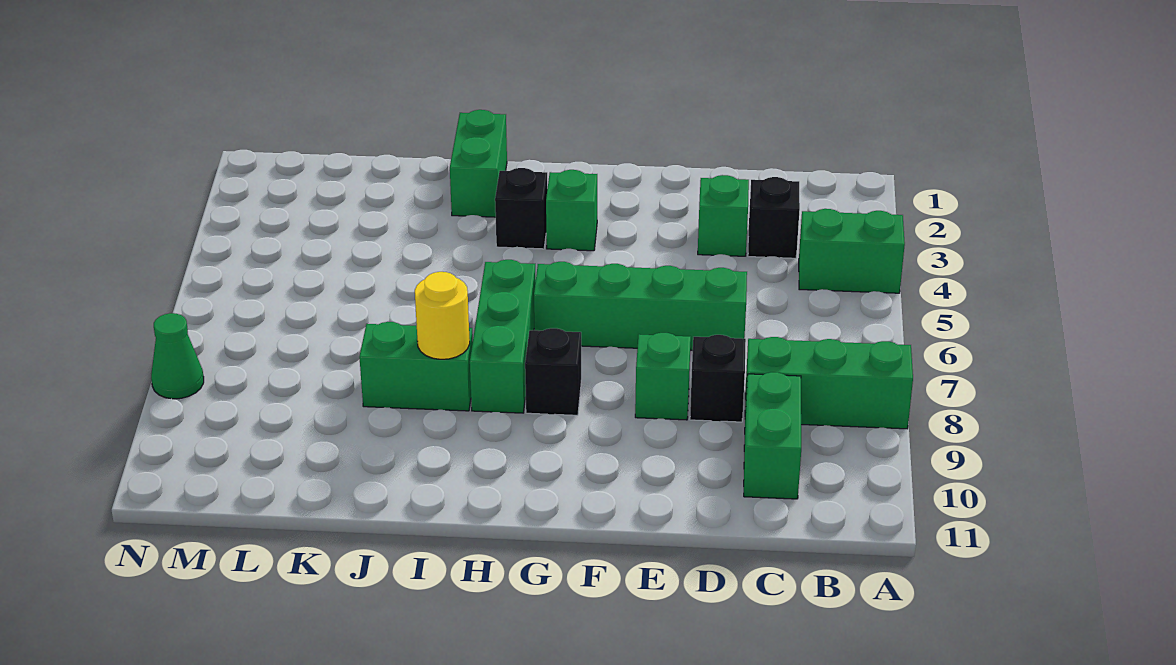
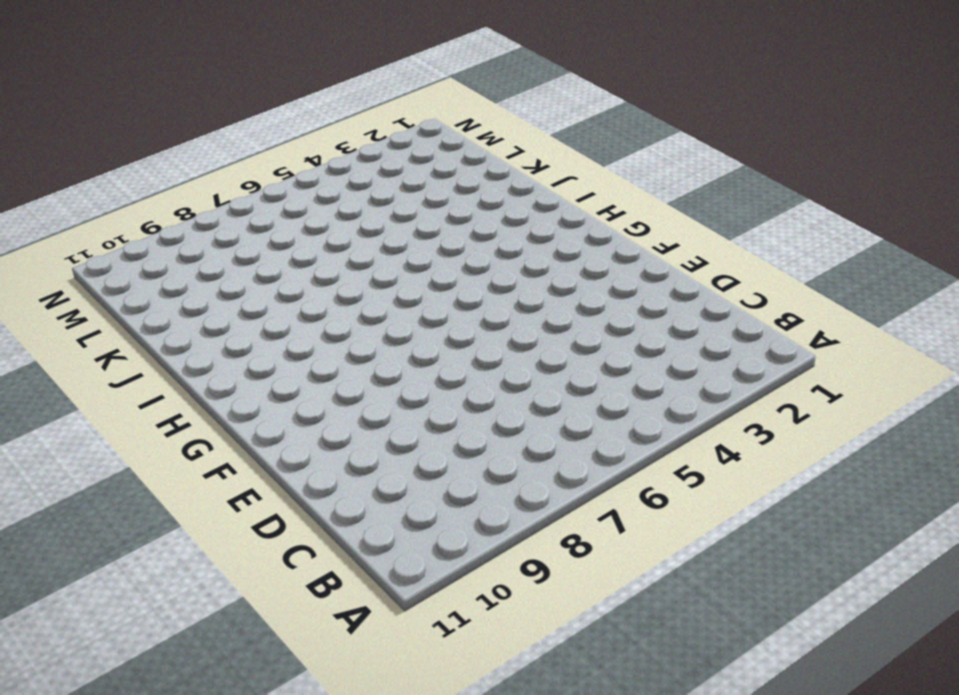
none -> green brick A4:B4 level 1
none -> green brick A8:C8 level 1
none -> black brick C3 level 1

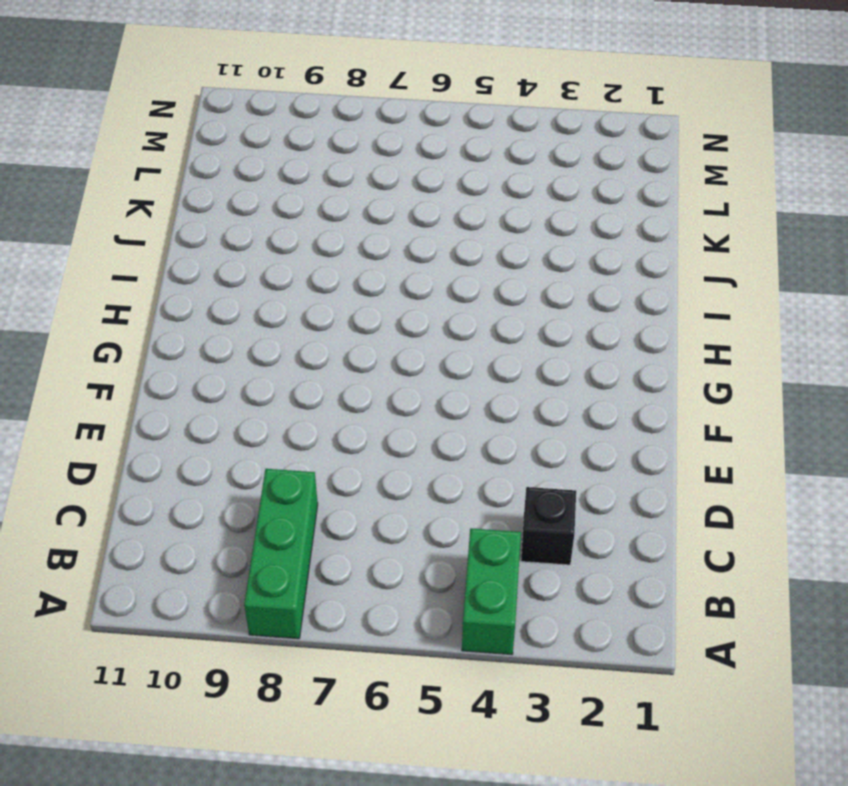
none -> green brick C9:C10 level 1
none -> green brick D3 level 1
none -> green brick D6:G6 level 1

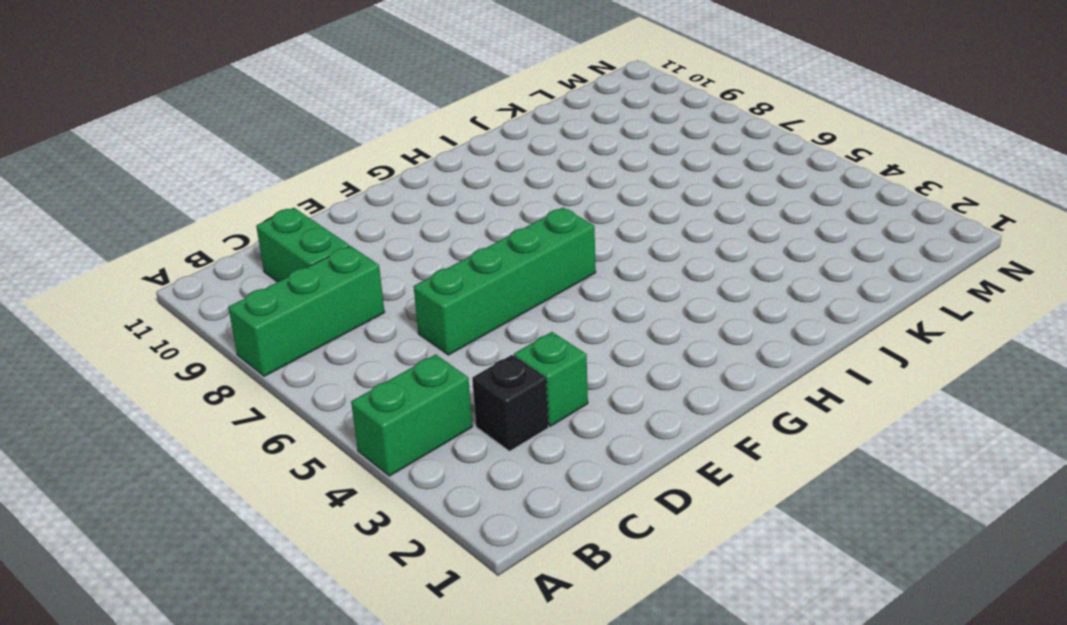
none -> black brick D8 level 1
none -> green brick E8 level 1
none -> green brick G3 level 1

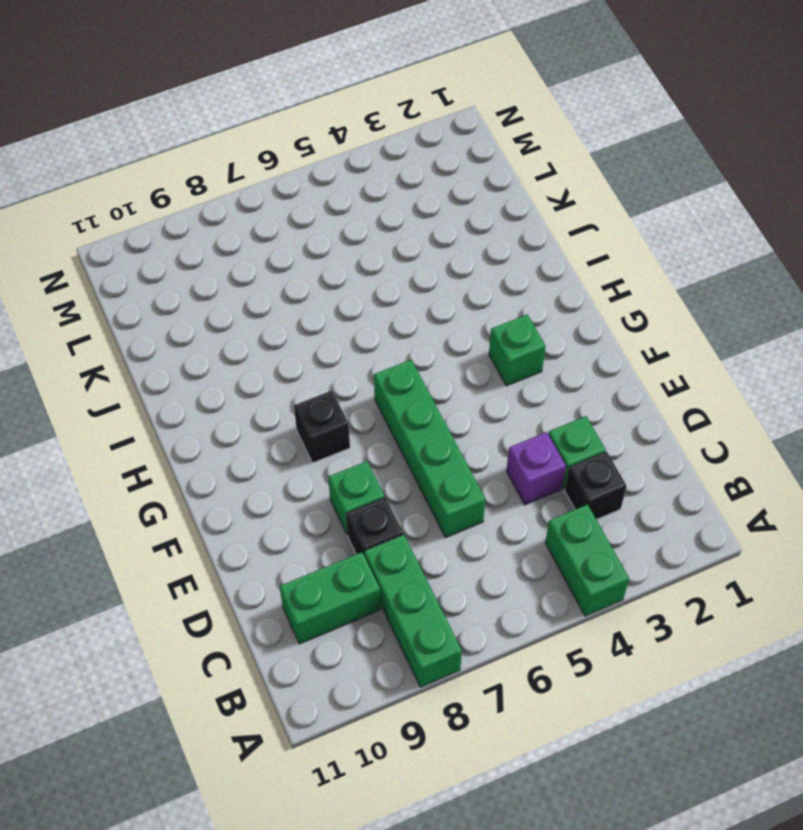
purple brick D4 level 1 -> none
none -> black brick H3 level 1
none -> green brick H6:H8 level 1
none -> green brick I1:I2 level 1

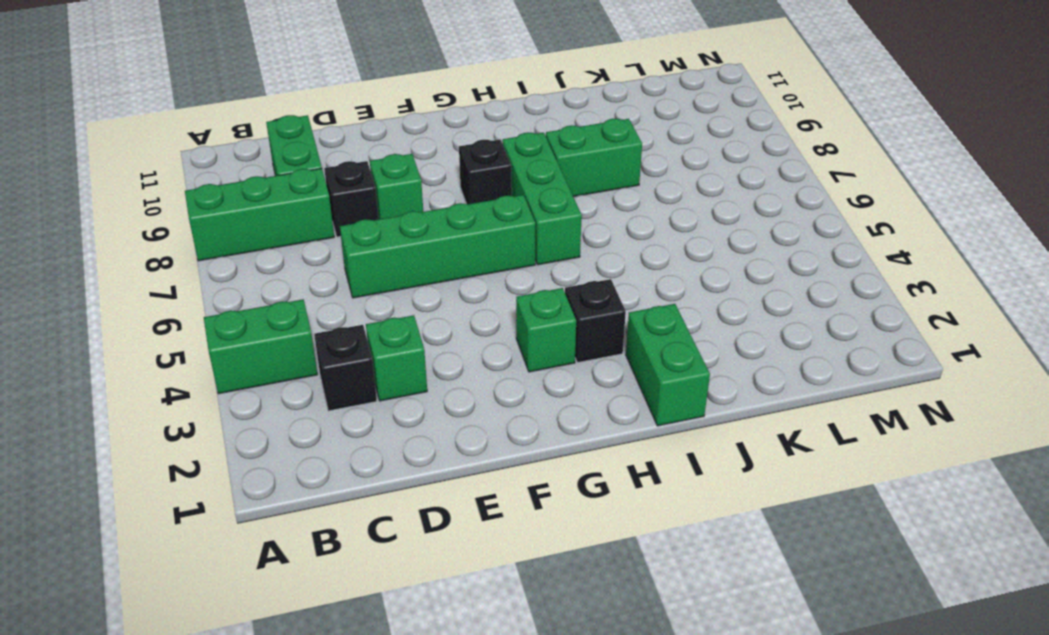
none -> green cone N8 level 1
none -> yellow round brick I8 level 2

